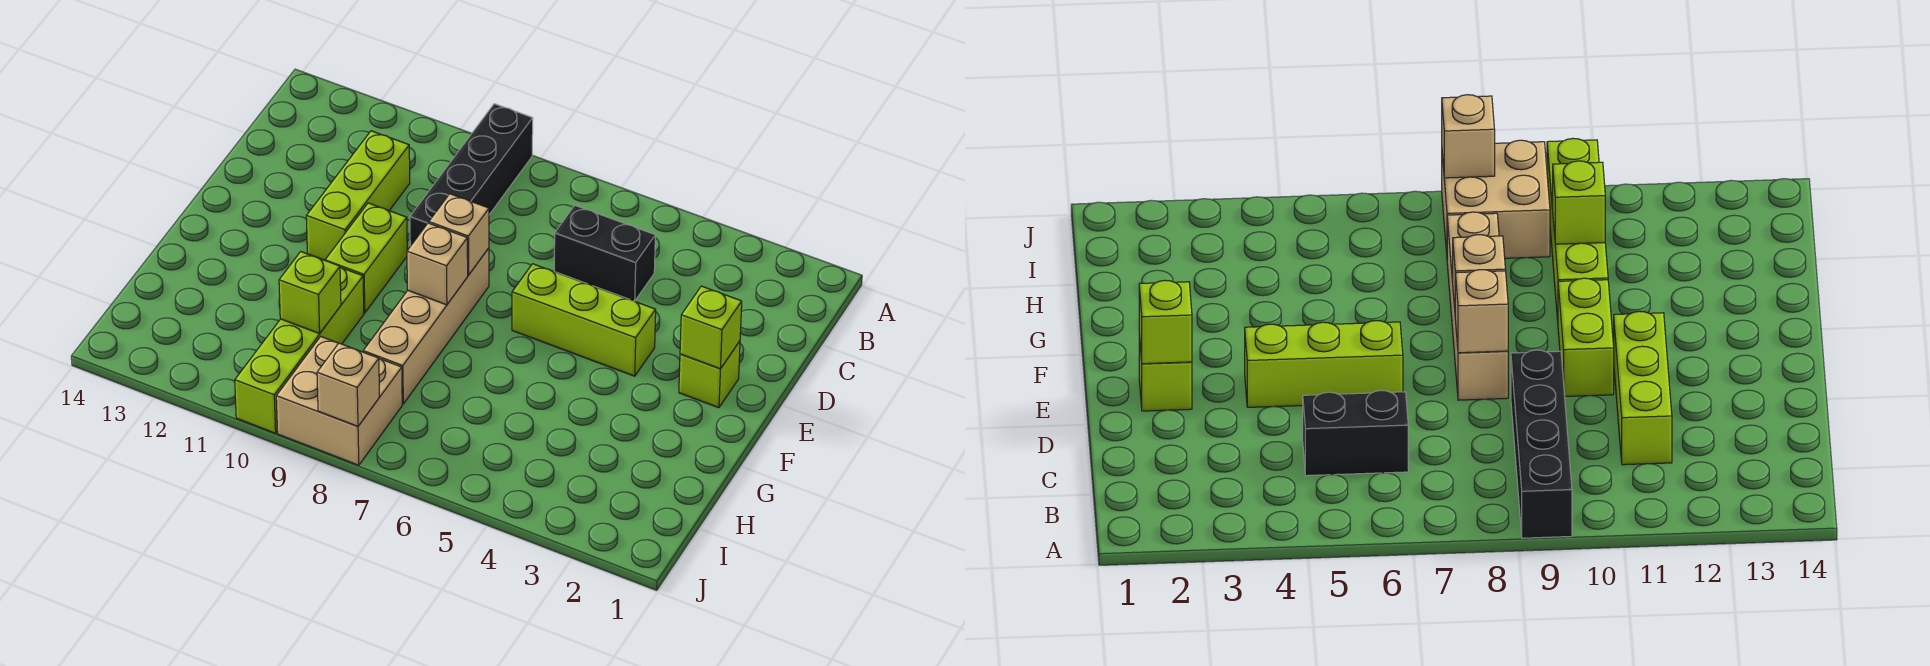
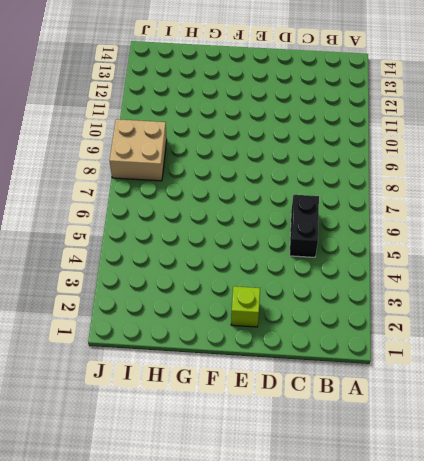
none -> black brick A9:D9 level 1
none -> lime brick C11:E11 level 1
none -> lime brick E4:E6 level 1

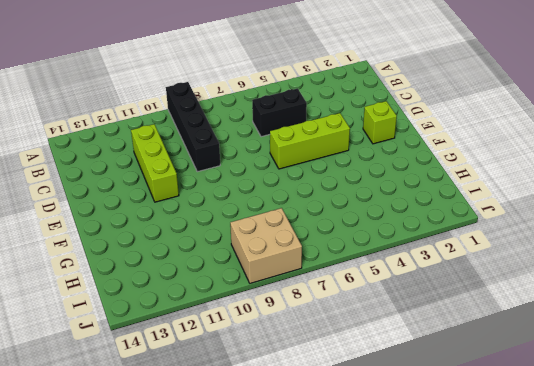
none -> tan brick E8:H8 level 1
none -> lime brick E10:F10 level 1
none -> lime brick G10:J10 level 1

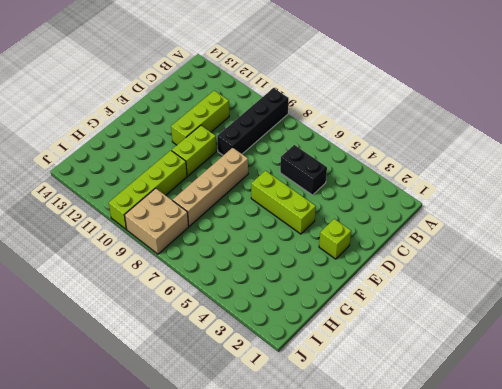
none -> lime brick E2 level 2
none -> tan brick E8 level 2
none -> tan brick F8 level 2

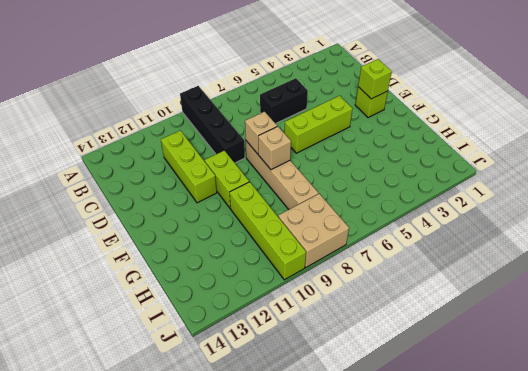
none -> lime brick H10 level 2
none -> tan brick J8 level 2

